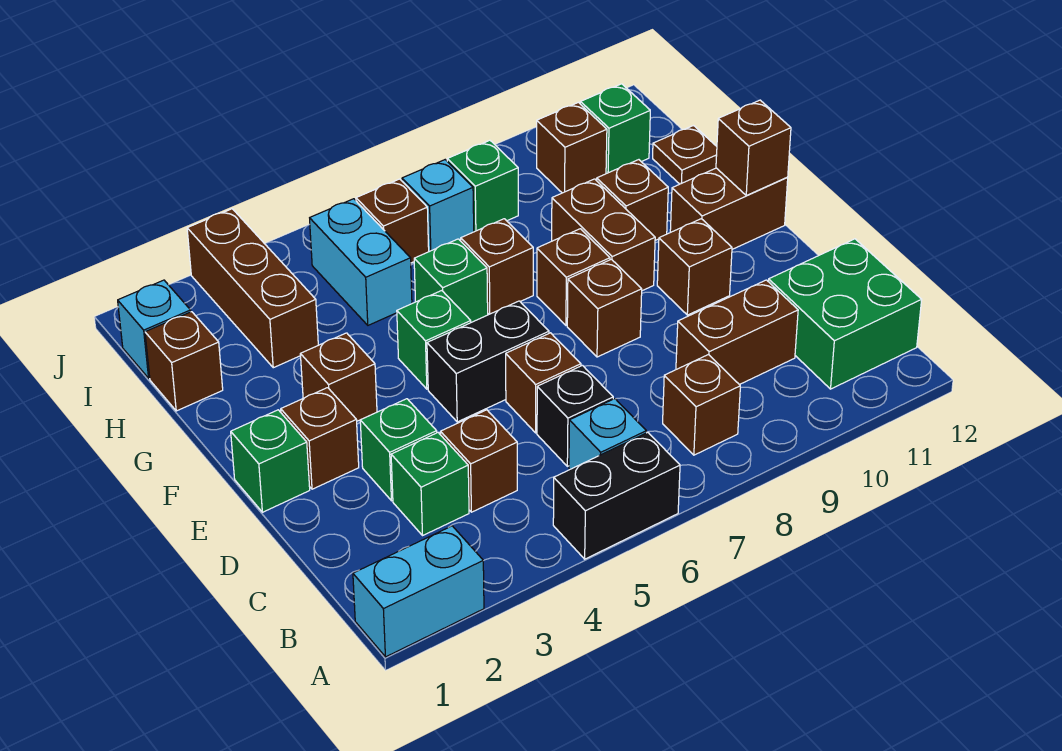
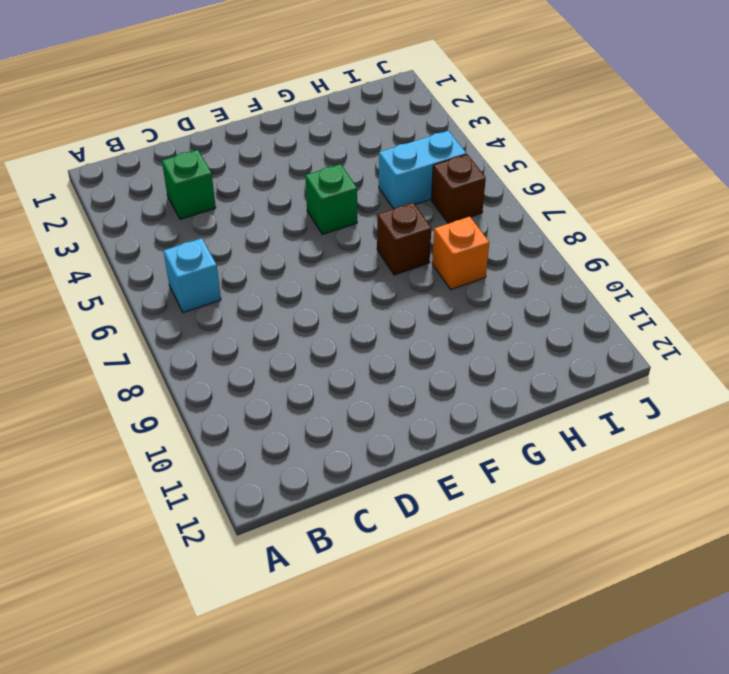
orange brick H8 level 1 -> none
none -> cyan brick A1:A2 level 1
none -> black brick A5:A6 level 1
none -> brown brick B8 level 1
none -> green brick B11:C12 level 1

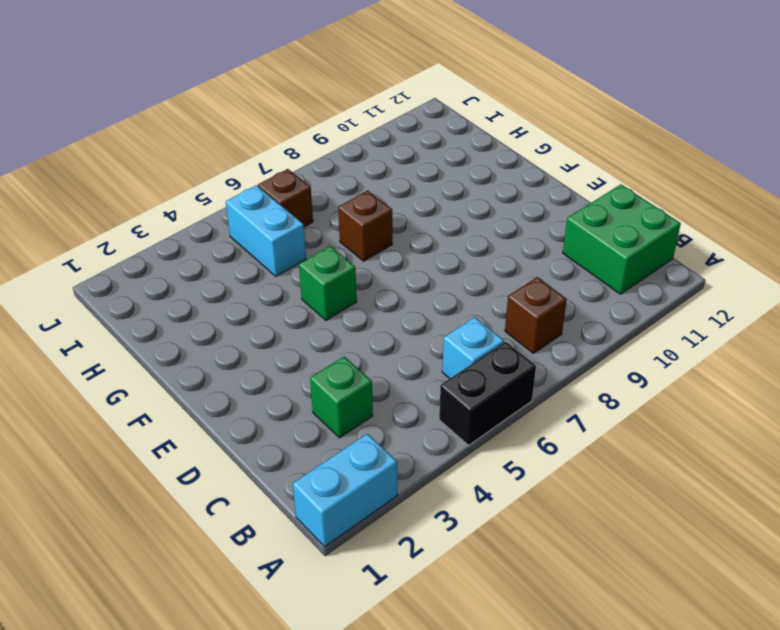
none -> brown brick C4 level 1
none -> black brick C6 level 1
none -> brown brick C9:C10 level 1
none -> green brick D3 level 1

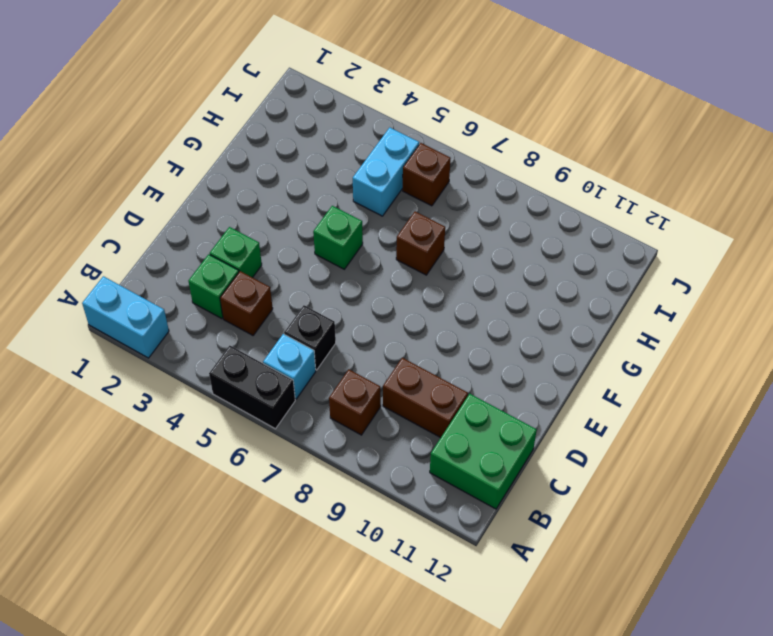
none -> brown brick D6 level 1
none -> green brick E1 level 1
none -> brown brick E2 level 1
none -> black brick E5:E6 level 1

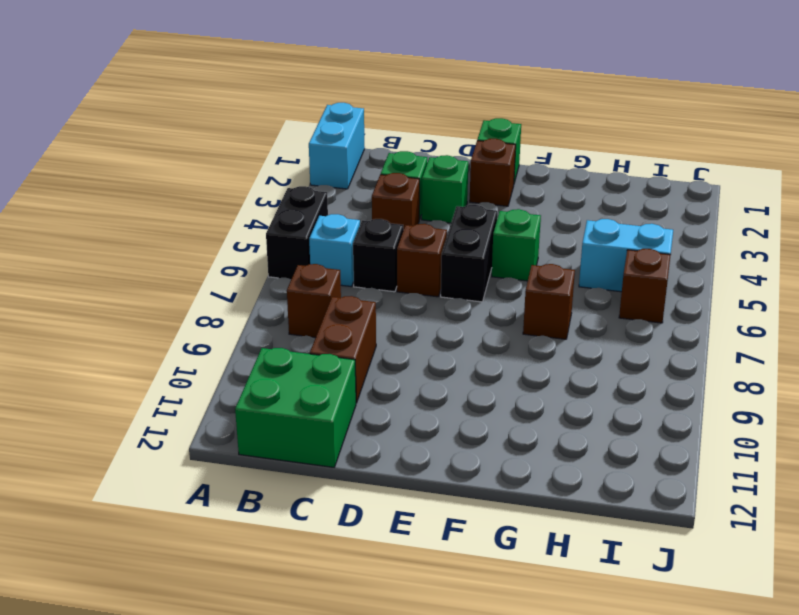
none -> brown brick E8 level 1
none -> brown brick E10 level 1
none -> brown brick F3 level 1
none -> brown brick F8 level 1

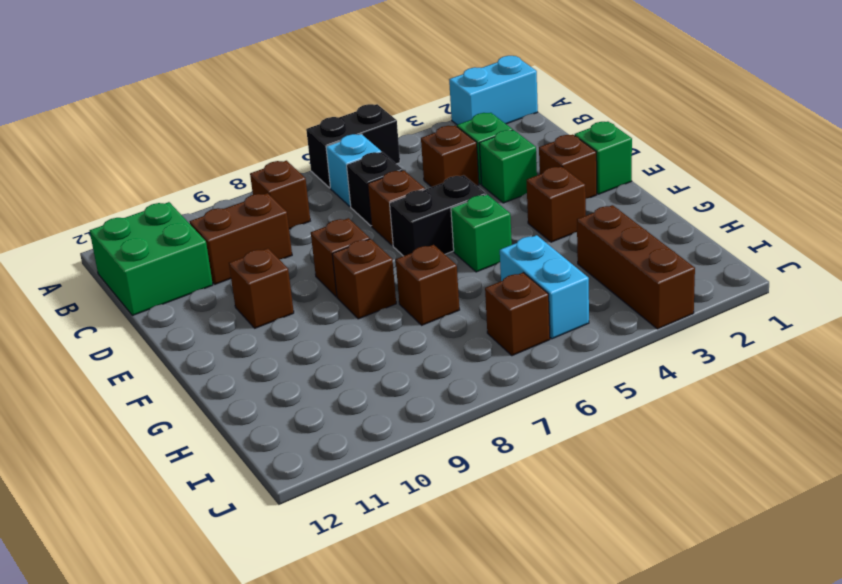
none -> brown brick F9:G9 level 1
none -> brown brick F11:F12 level 1
none -> green brick G6 level 1
none -> brown brick G10 level 1

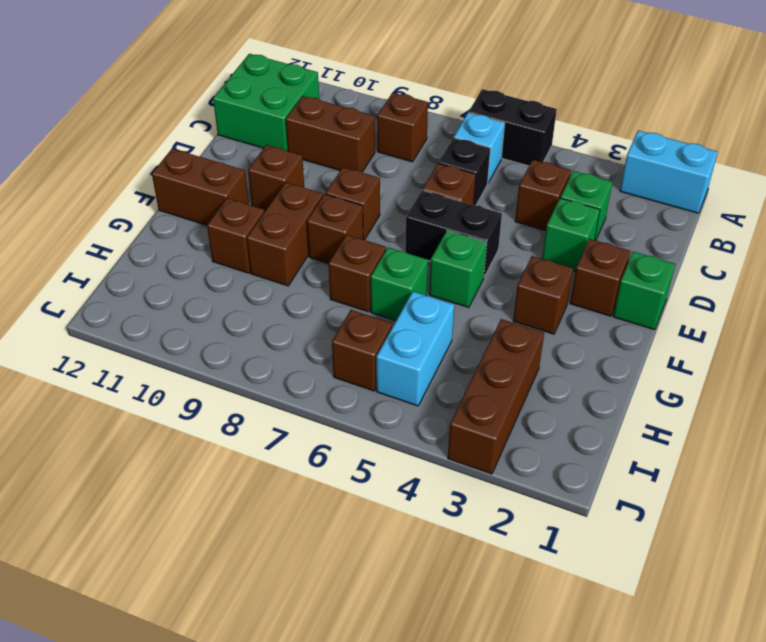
none -> brown brick H1 level 1
none -> brown plate H12 level 1
none -> cyan brick I1 level 1
none -> cyan brick I7 level 1

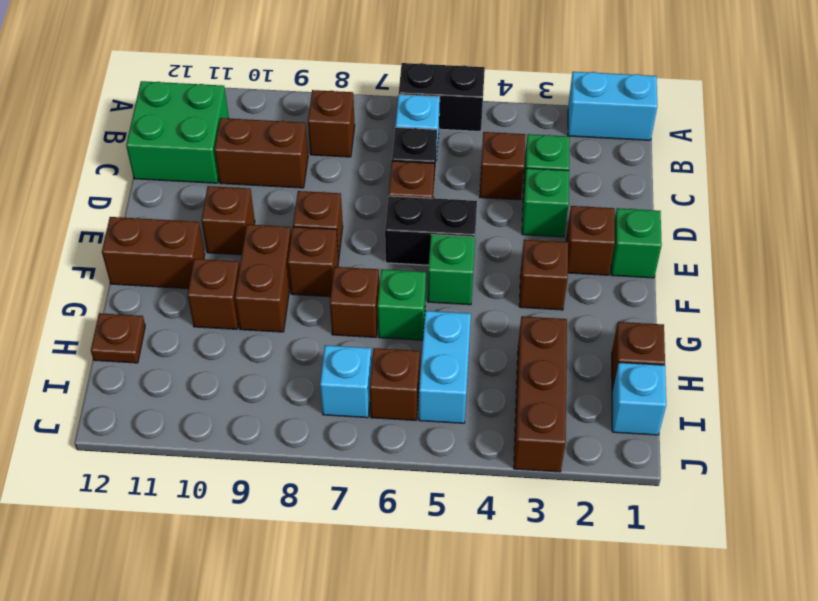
none -> green brick I8 level 1
none -> brown brick I10 level 1
none -> green brick I11 level 1
none -> brown brick F12 level 2

